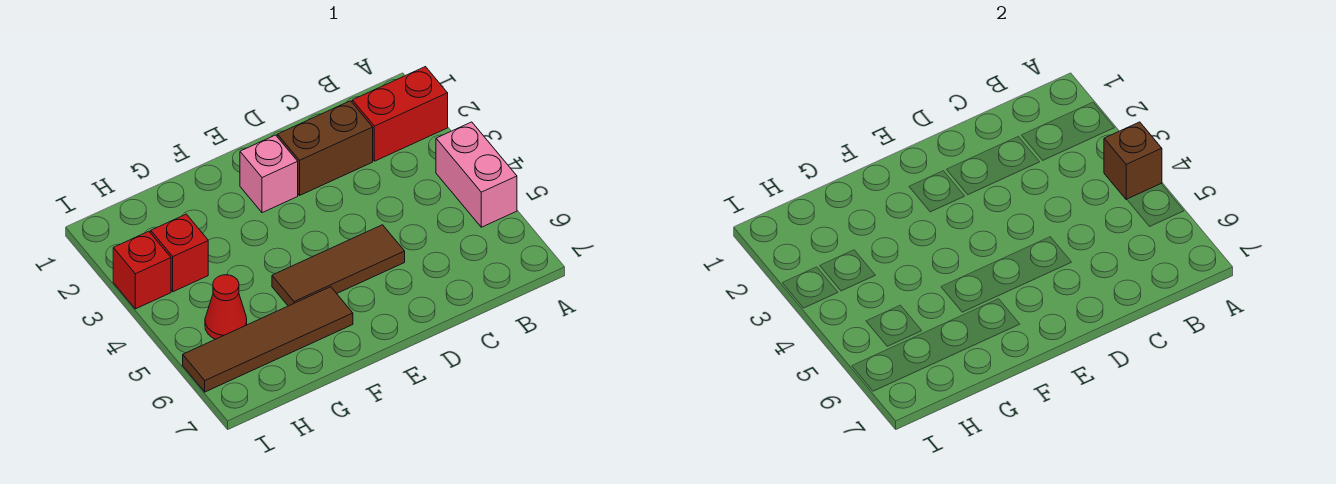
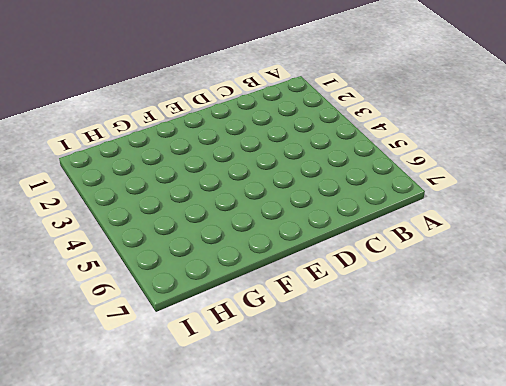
none -> red brick A2:B2 level 1
none -> pink brick A4:A5 level 1

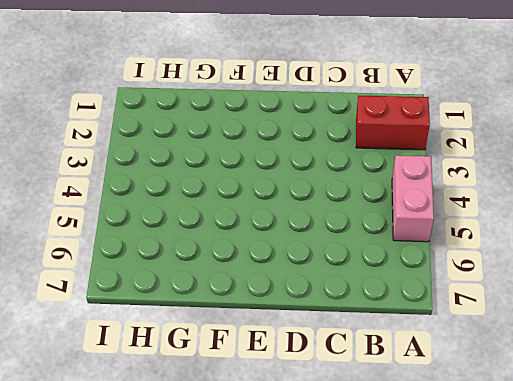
none -> brown brick C2:D2 level 1
none -> brown tile D5:F5 level 1

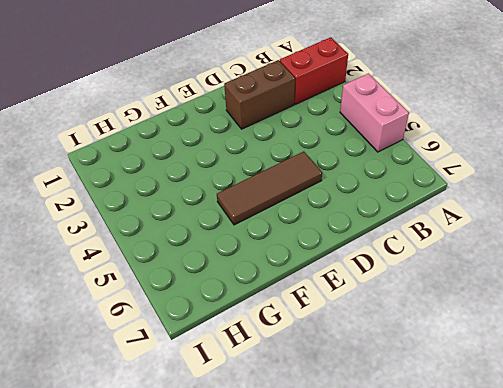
none -> pink brick E2 level 1
none -> brown tile F6:I6 level 1

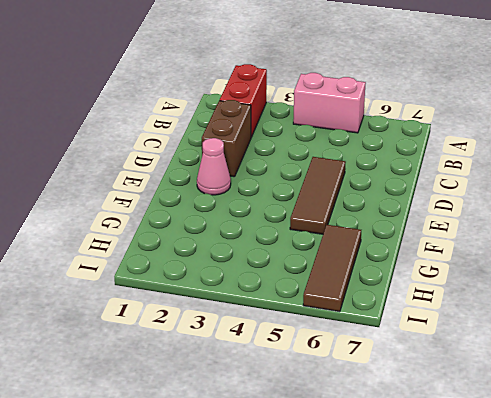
pink cone E2 level 1 -> pink brick E2 level 1
brown tile G6:I6 level 1 -> brown tile F6:I6 level 1
none -> red brick H3 level 1
none -> red cone H5 level 1

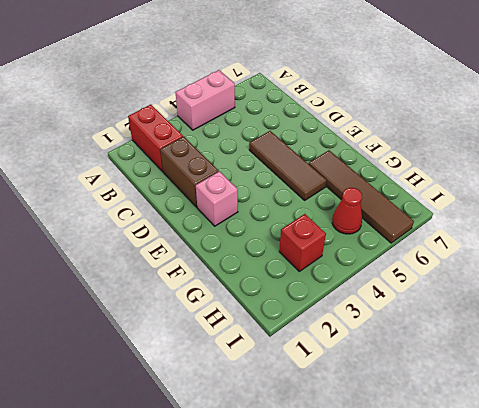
none -> red brick I3 level 1
none -> brown brick A4 level 2

